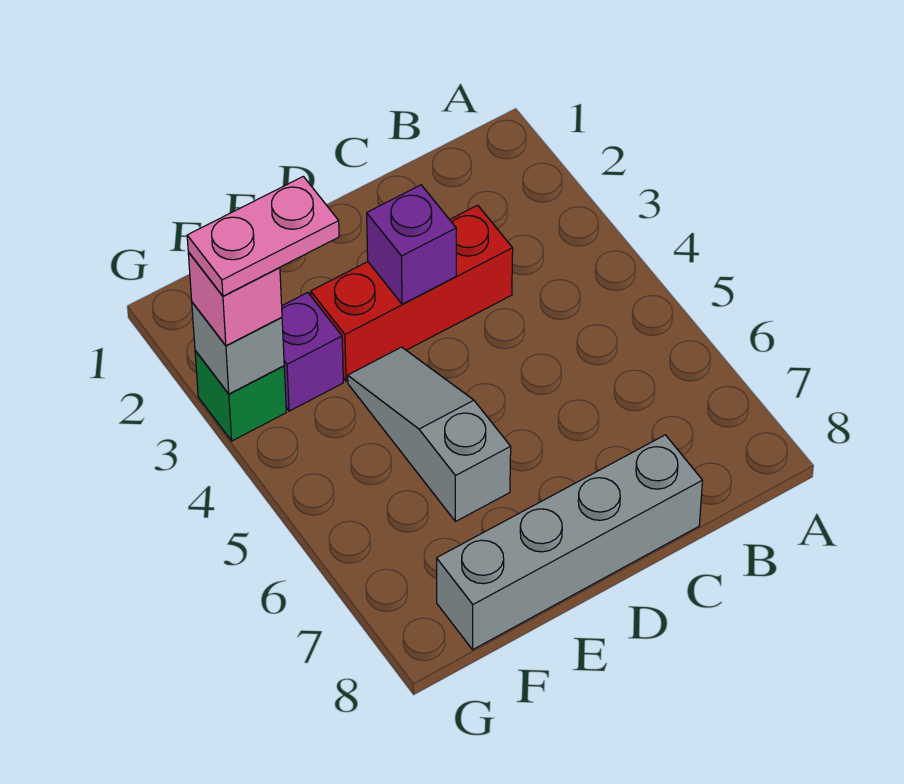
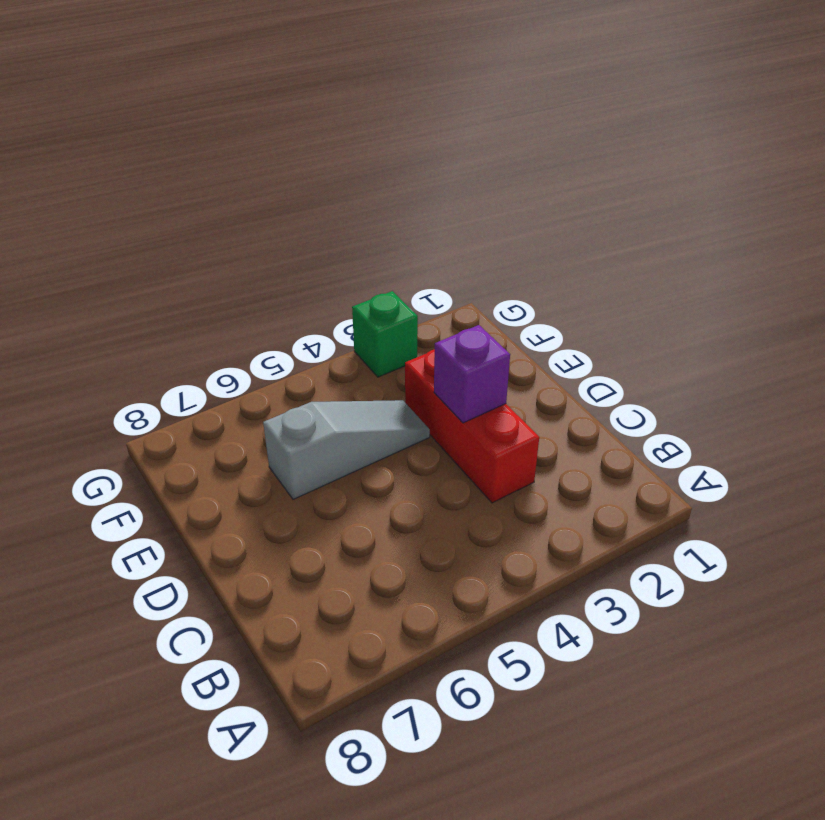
none -> grey brick C8:F8 level 1
none -> purple brick F3 level 1

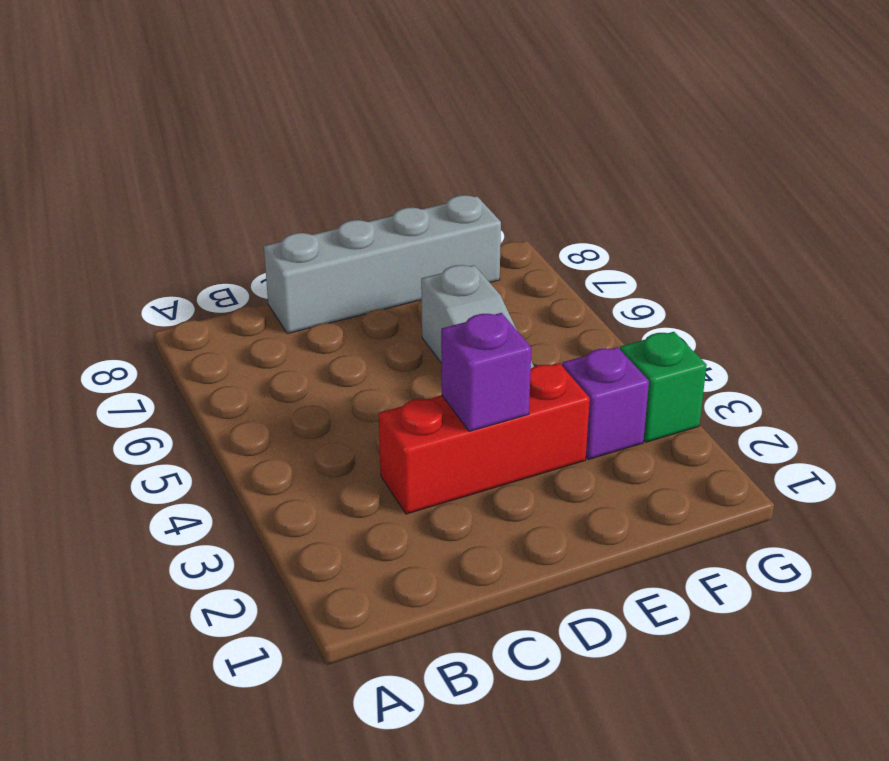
none -> grey brick G3 level 2
none -> pink brick G3 level 3

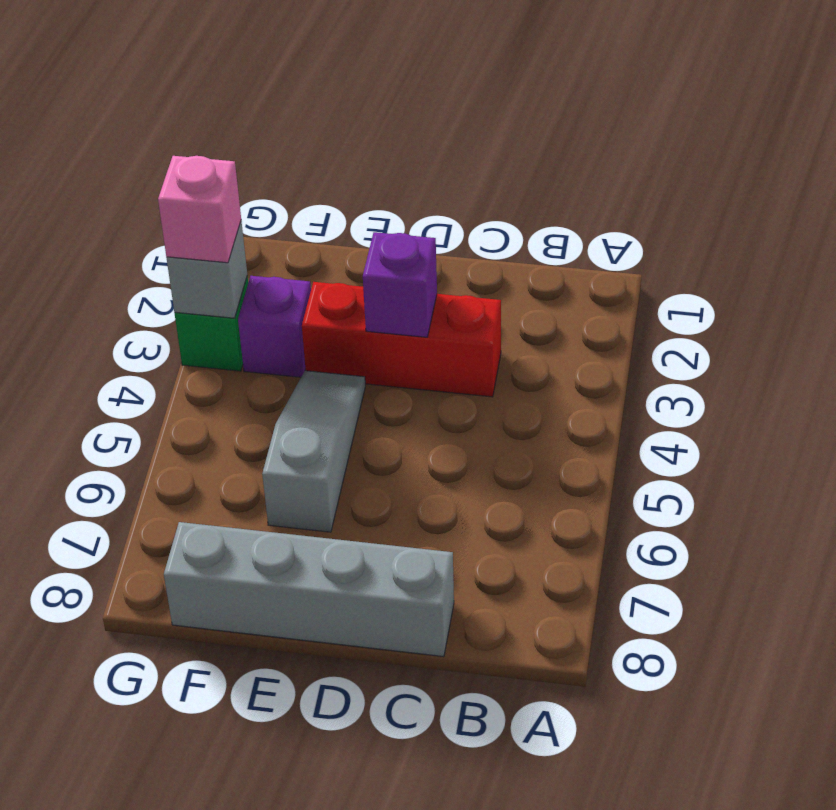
none -> pink plate F3:G3 level 4

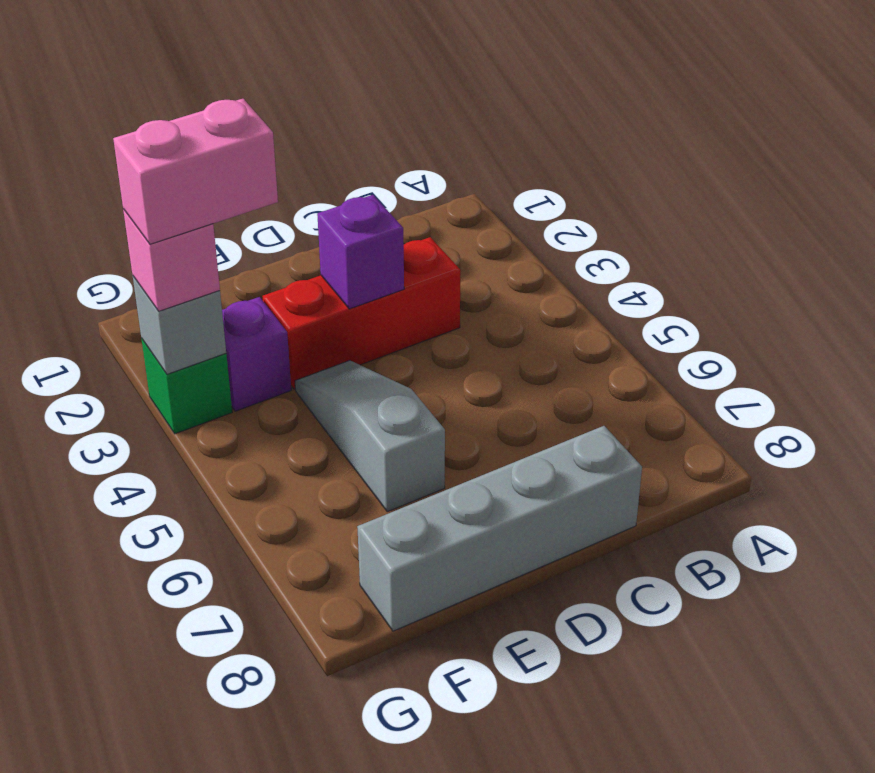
pink brick F3:G3 level 4 -> pink plate F3:G3 level 4

